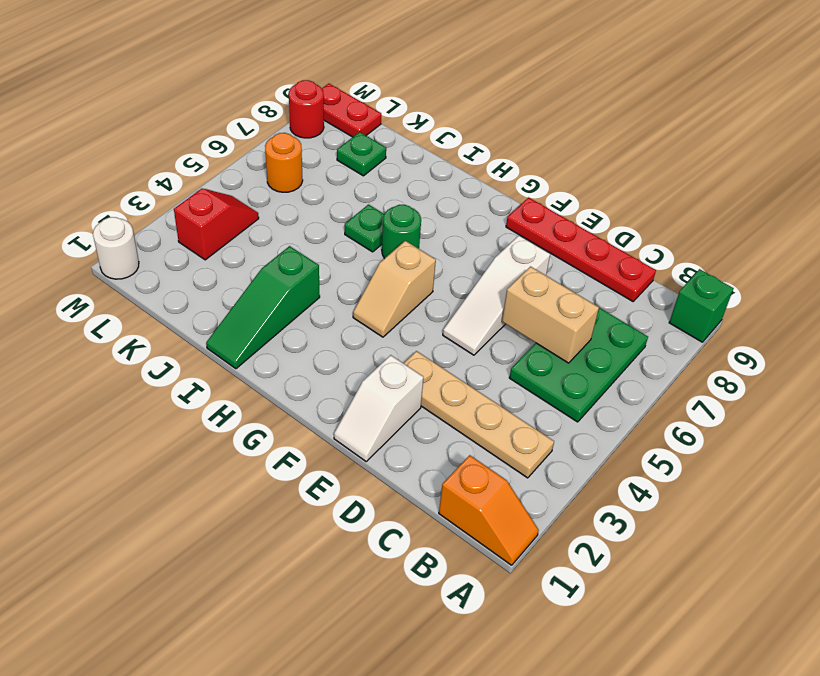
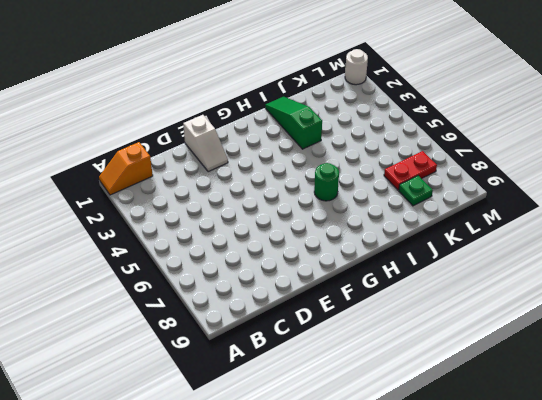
white slope E1:E2 level 1 top 1 -> white slope E1:E2 level 1 top 2
red plate K7:L7 level 1 -> red plate L9:M9 level 1
none -> green brick A9 level 1
none -> tan plate B3:E3 level 1
none -> green plate B5:C7 level 1

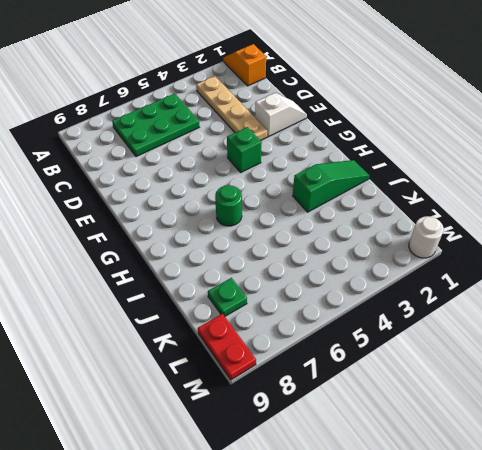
green brick F4 level 1 -> green brick A9 level 1
none -> red plate C9:F9 level 1
none -> white slope E5:E7 level 1 top 7
none -> tan slope G4:G5 level 1 top 5

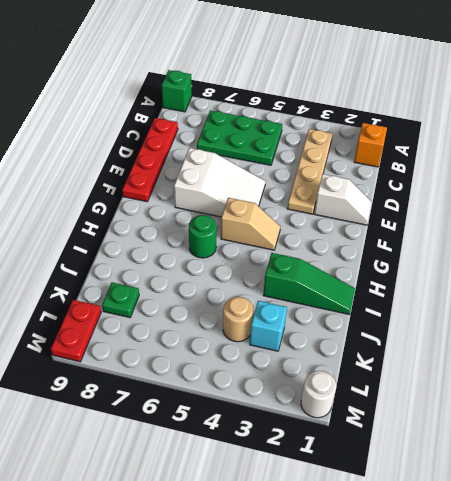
white slope E5:F7 level 1 top 7 -> white slope E5:E7 level 1 top 7
cyan brick K3 level 1 -> none
tan round brick K4 level 1 -> none
none -> green plate I6 level 1
none -> red slope L3:L4 level 1 top 3
none -> orange round brick L6 level 1

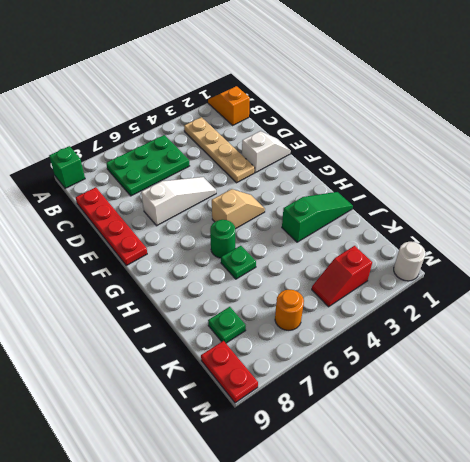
none -> red round brick M8 level 1
none -> tan brick C6:D6 level 2

